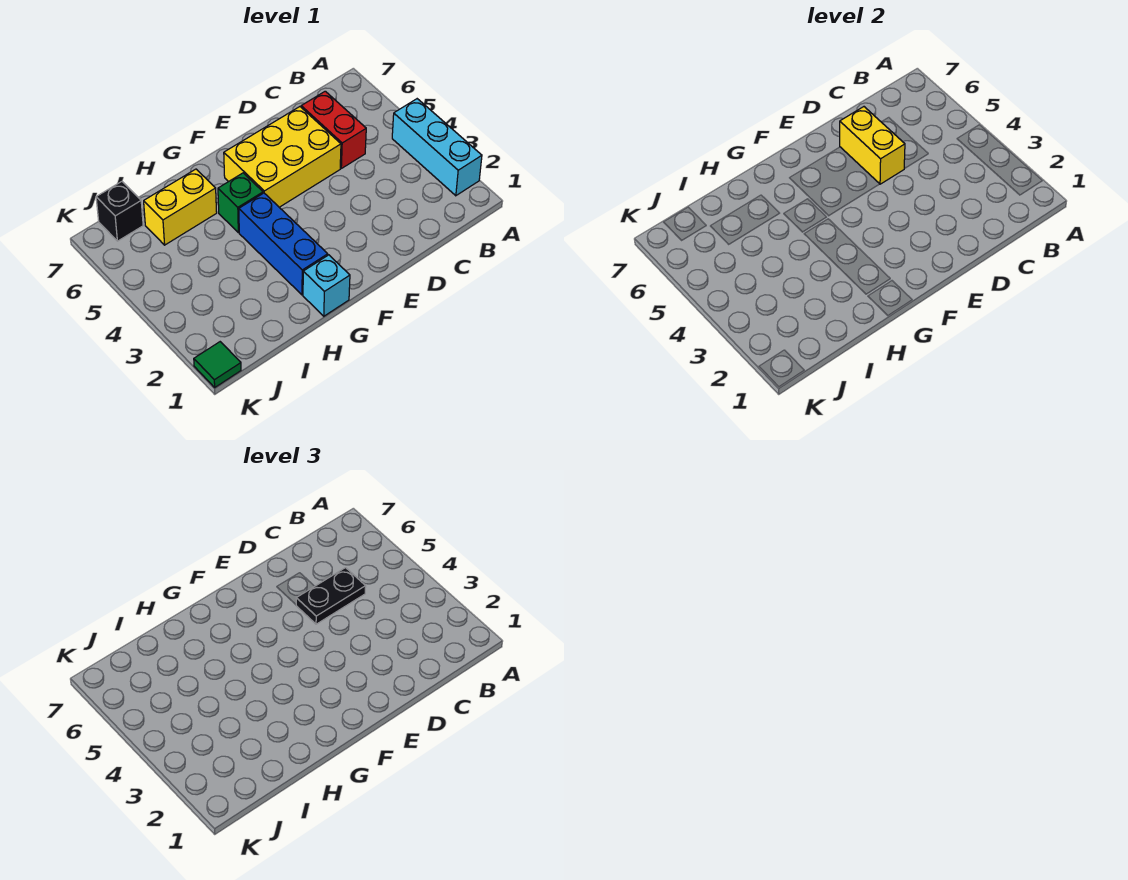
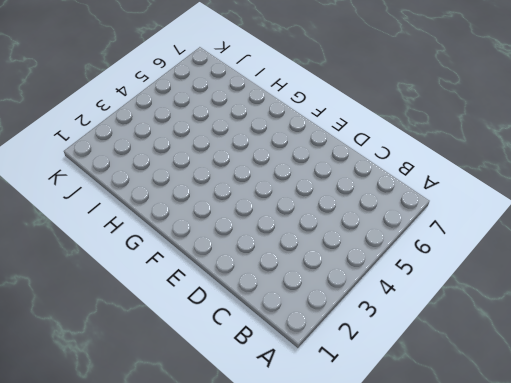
none -> cyan brick A2:A4 level 1
none -> red brick C5:C6 level 1

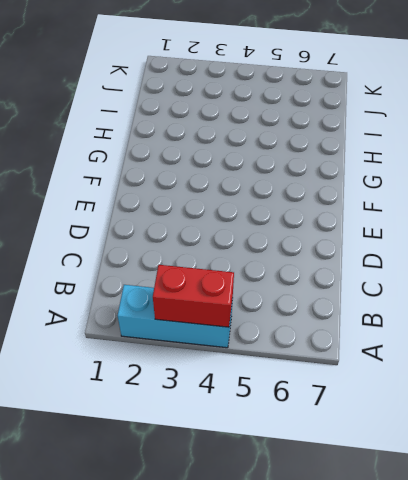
red brick A3:A4 level 2 -> red brick C5:C6 level 1
none -> yellow brick D5:F6 level 1
none -> cyan brick G1 level 1

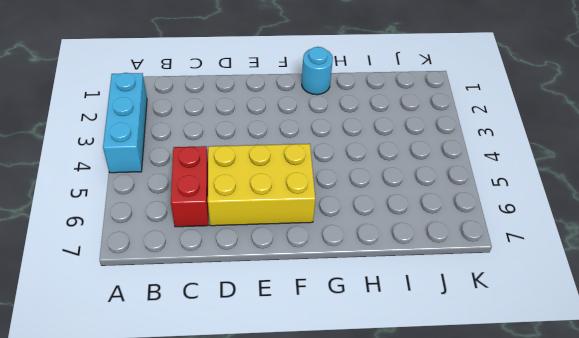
cyan round brick G1 level 1 -> cyan brick G1 level 1
none -> blue brick G2:G4 level 1
none -> green brick G5 level 1

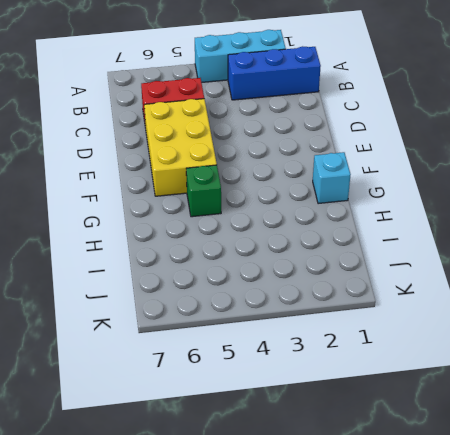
blue brick B1:B3 level 1 -> blue brick G2:G4 level 1
none -> yellow brick H6:I6 level 1
none -> black brick J7 level 1

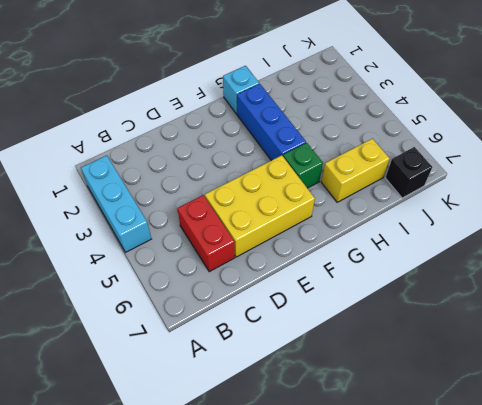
none -> green tile K1 level 1
none -> yellow brick D5:D6 level 2

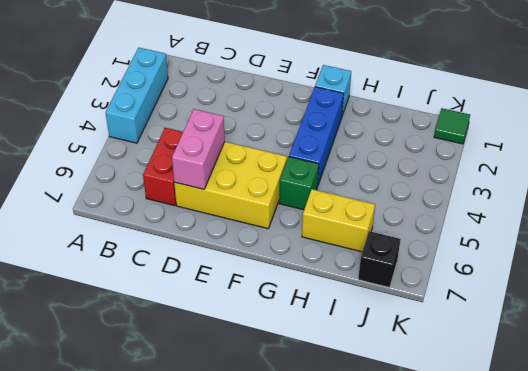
pink brick D5:D6 level 2 -> yellow brick D5:D6 level 2
none -> black plate C5:D5 level 3

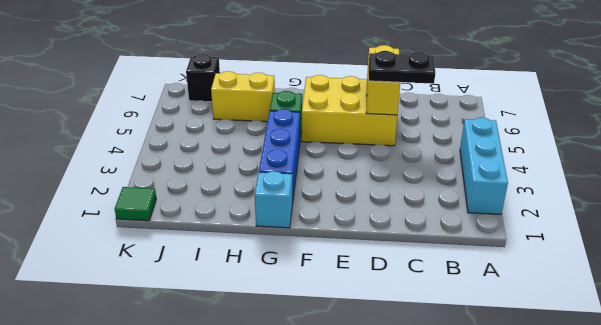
none -> red brick C5:C6 level 1

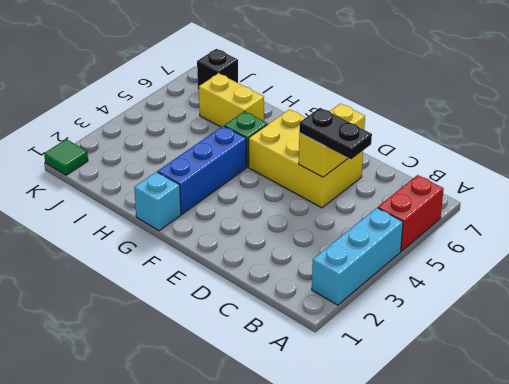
red brick A5:A6 level 1 -> red brick C5:C6 level 1

